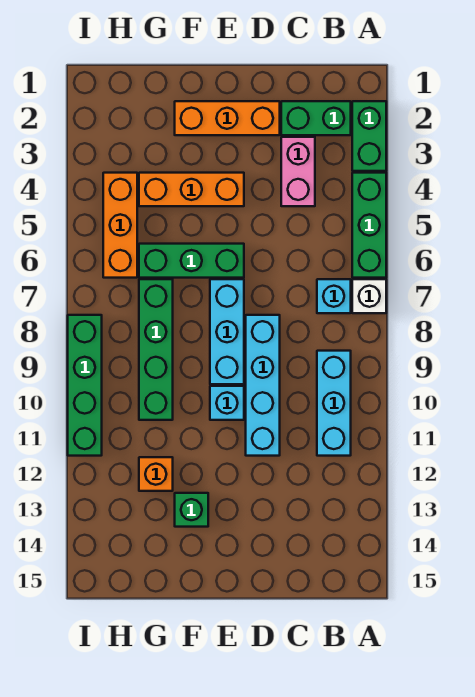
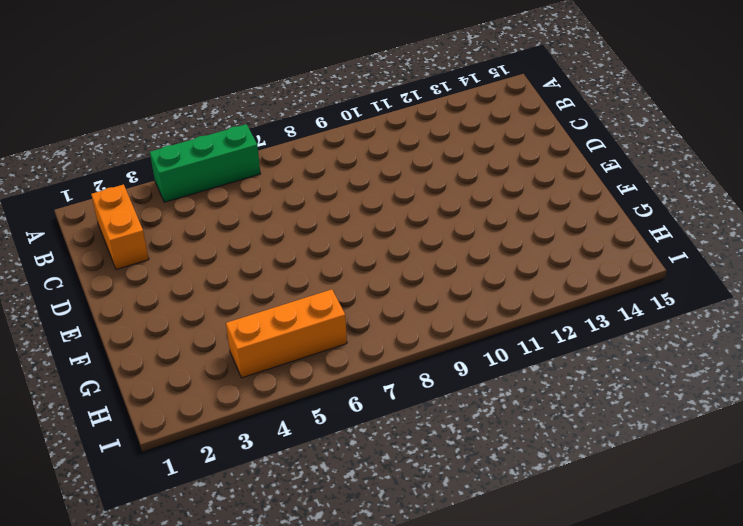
orange brick B2:C2 level 1 -> green brick B2:C2 level 1
none -> green brick A2:A3 level 1
none -> white brick A7 level 1
none -> cyan brick B7 level 1

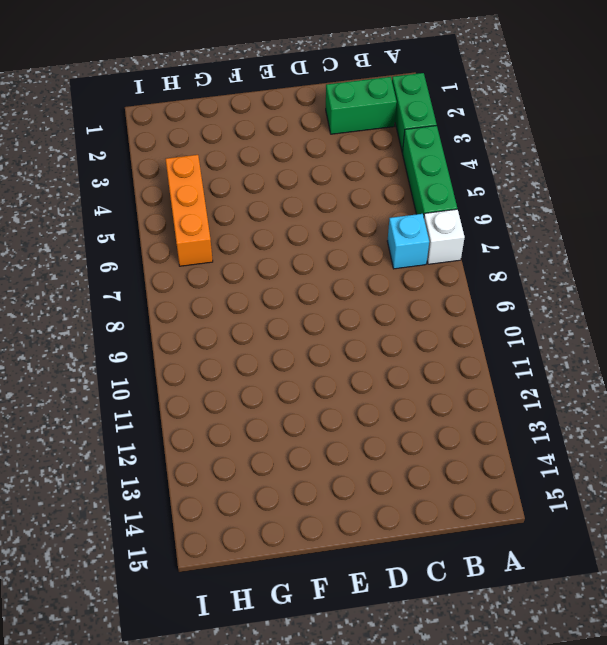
none -> cyan brick B9:B11 level 1
none -> pink brick C3:C4 level 1
none -> orange brick D2:F2 level 1

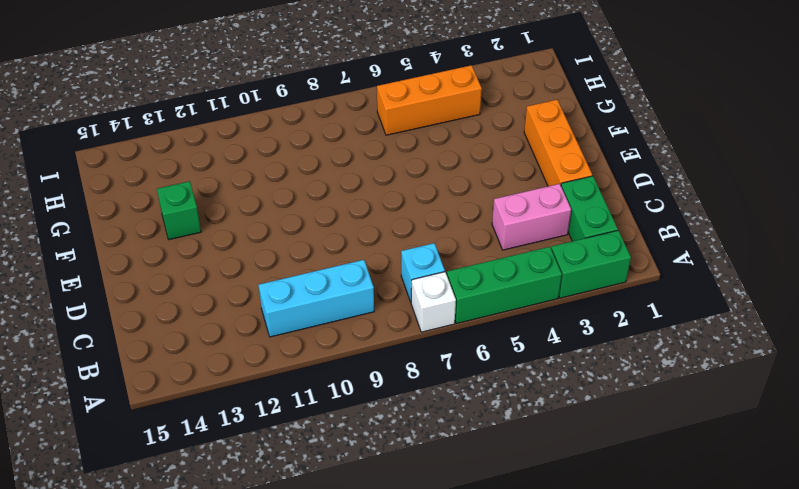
none -> cyan brick D8:D11 level 1
none -> orange brick E4:G4 level 1
none -> green brick E6:G6 level 1

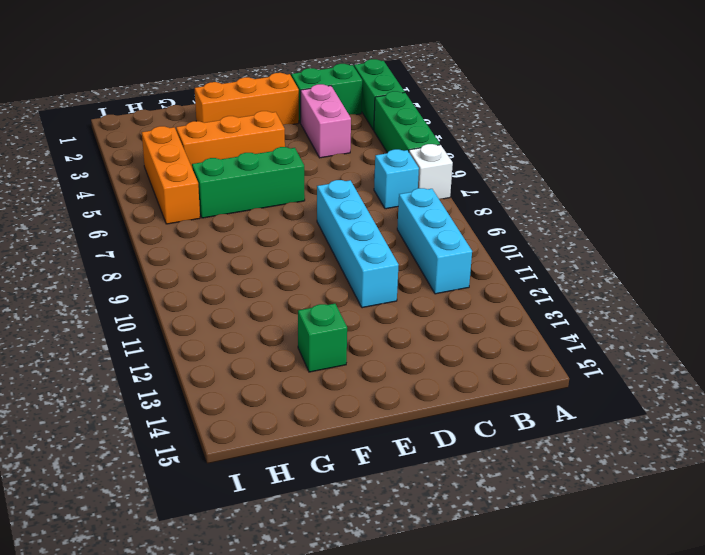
none -> cyan brick E7:E9 level 1
none -> cyan brick E10 level 1
none -> green brick G7:G10 level 1

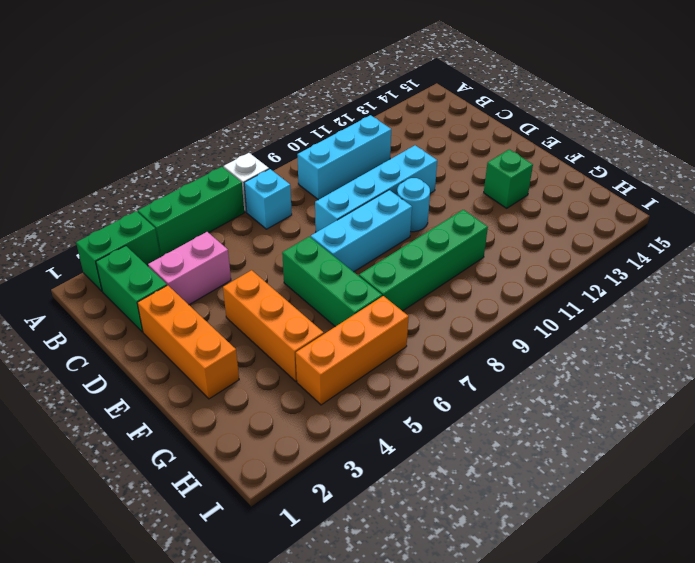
cyan round brick E10 level 1 -> cyan brick E10 level 1
none -> orange brick G12 level 1
none -> green brick I8:I11 level 1

